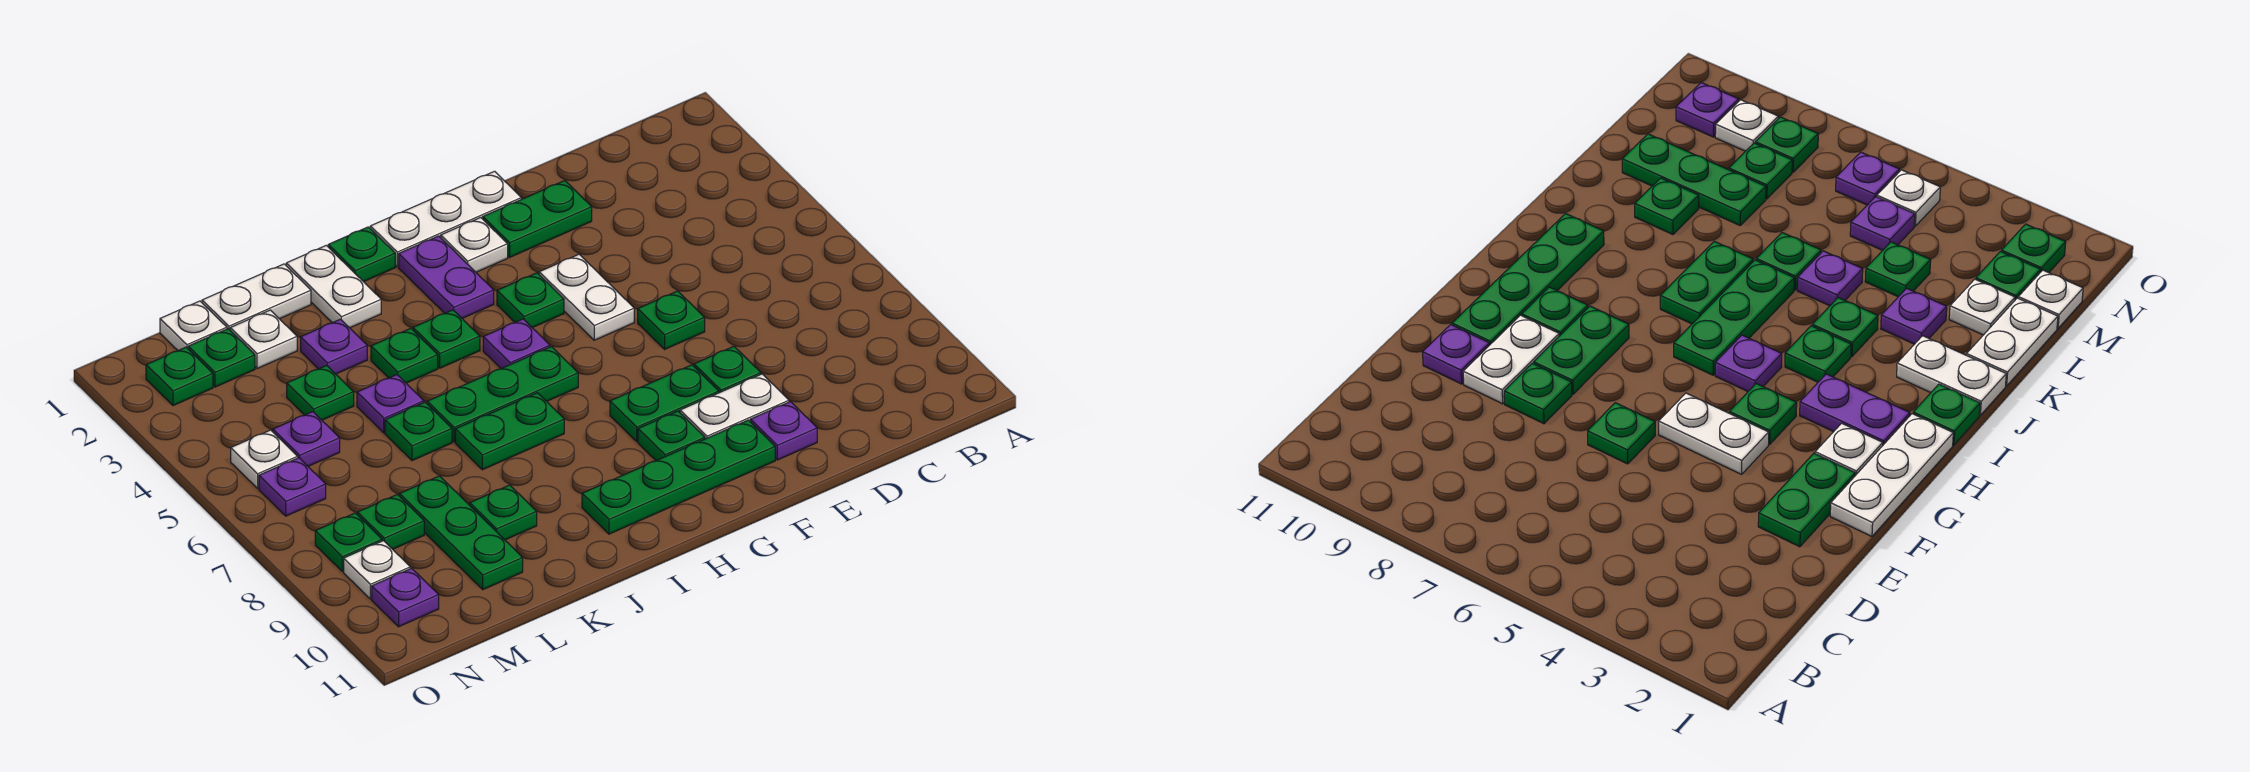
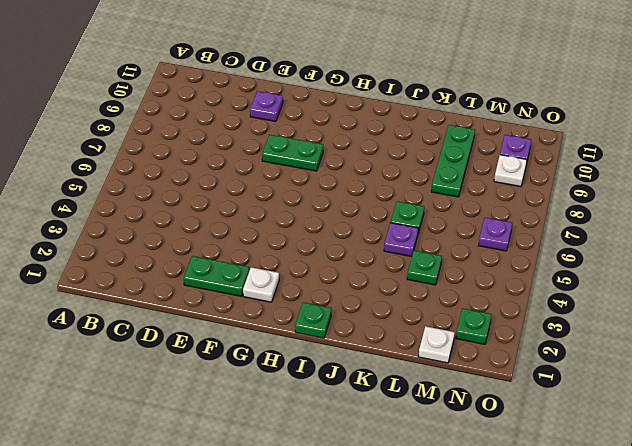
none -> green plate E6 level 1
none -> green plate E8 level 1
none -> white plate E9:F9 level 1
none -> white plate F1:H1 level 1

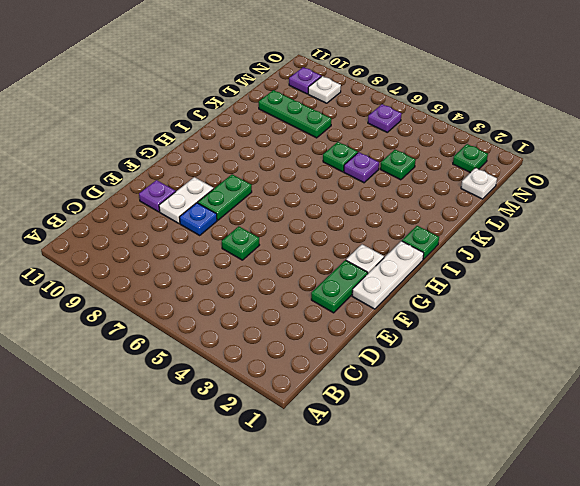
blue plate E8 level 1 -> green plate E8 level 1
none -> white plate F4:F5 level 1
none -> green plate F10:I10 level 1
none -> green plate G4 level 1
none -> green plate G9 level 1

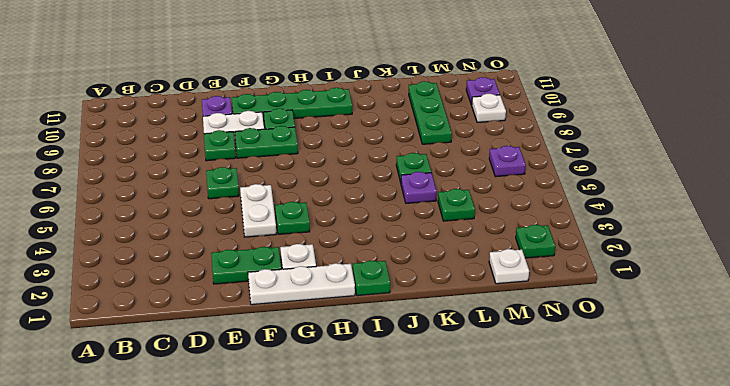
none -> purple plate H2:H3 level 1
none -> purple plate H5 level 1
none -> green plate H6:J6 level 1
none -> green plate I4 level 1

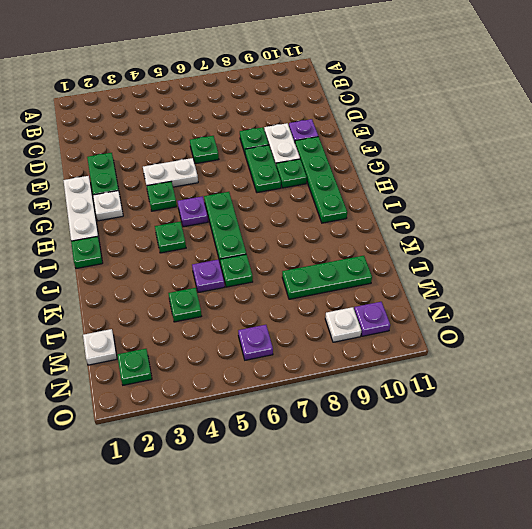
none -> purple plate H2:H3 level 1
none -> green plate I7:J7 level 1
none -> white plate J1:J2 level 1
none -> green plate J4 level 1

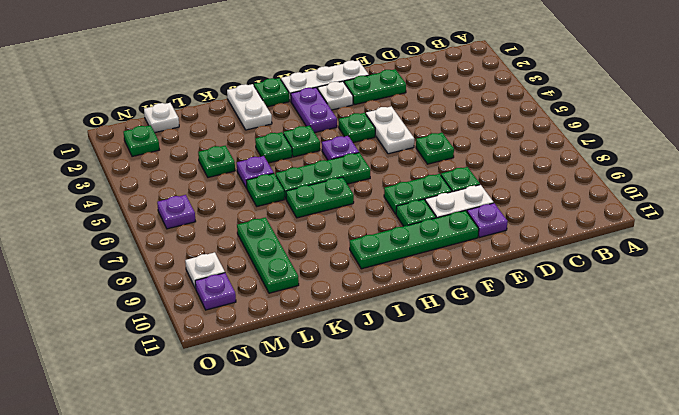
none -> white plate K1:L1 level 1
none -> purple plate K3 level 1
none -> green plate K9 level 1
none -> white plate L2 level 1

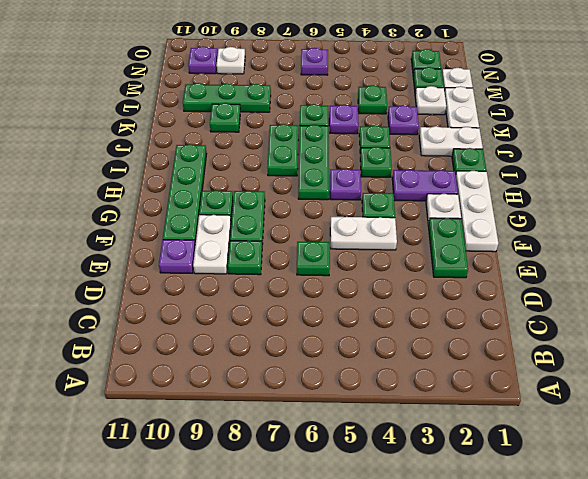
none -> purple plate M5 level 1
none -> green plate M8 level 1
none -> white plate N5 level 1
none -> green plate N8 level 1

